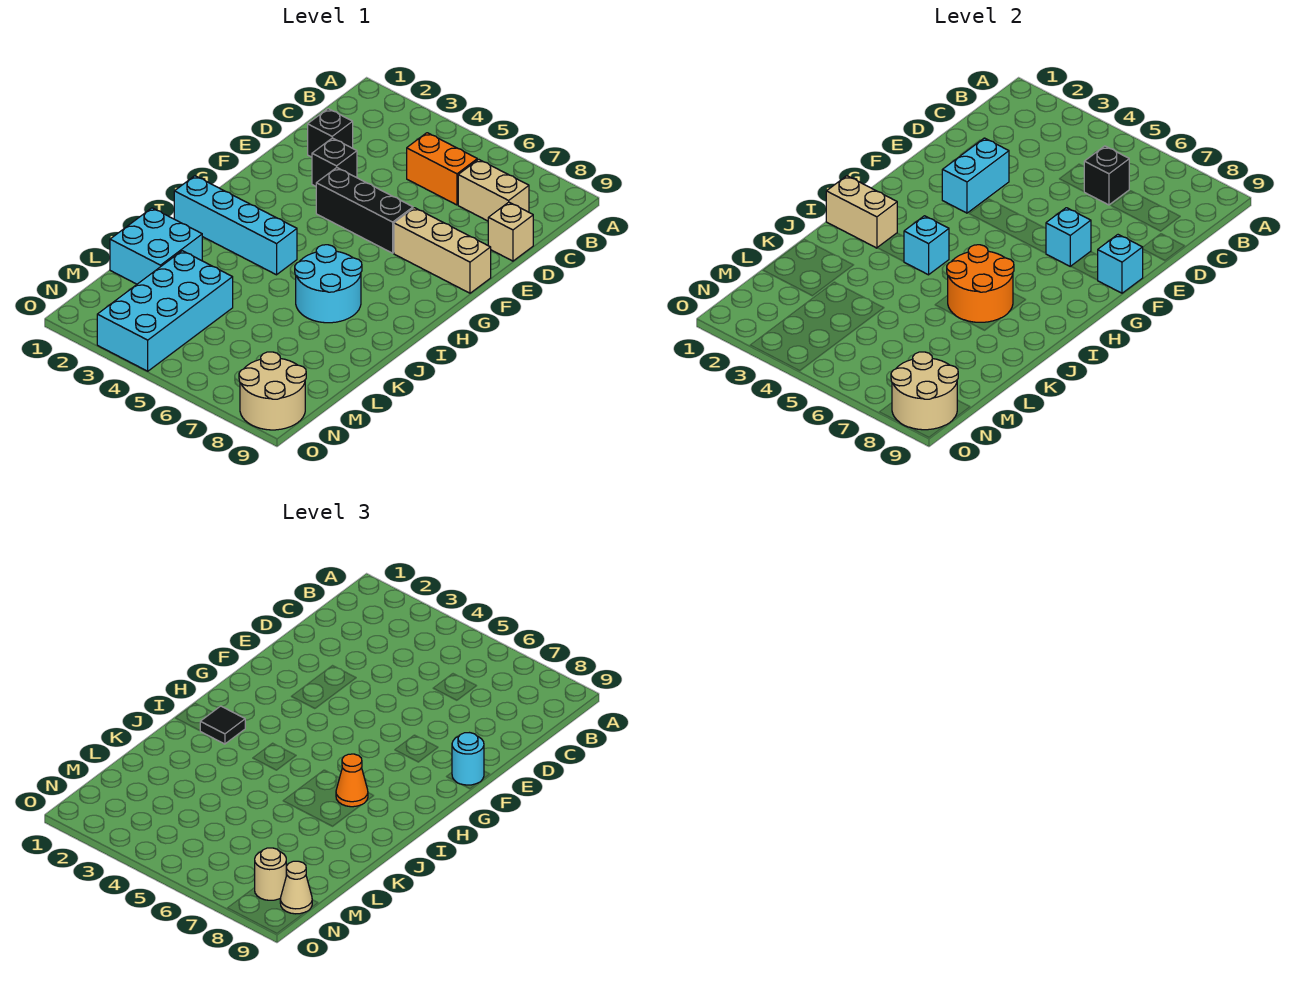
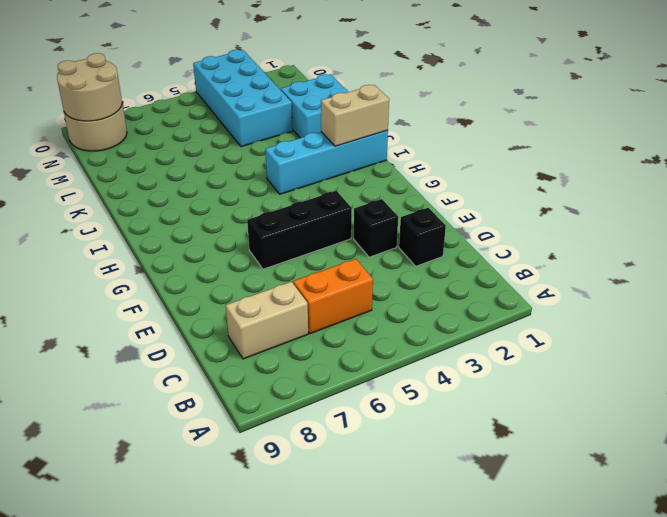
none -> tan brick D9 level 1
none -> tan brick F7:F9 level 1
none -> cyan round brick I6:J7 level 1

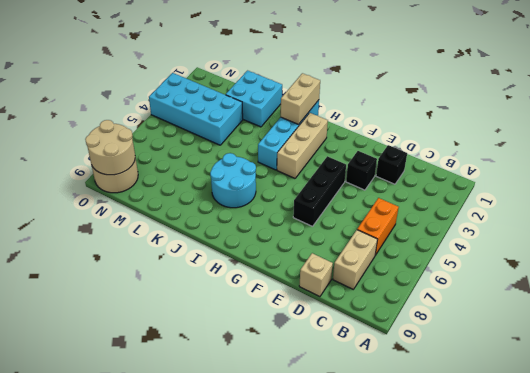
tan brick H2:H4 level 1 -> tan brick F7:F9 level 1
none -> black brick C6 level 2
none -> cyan brick E3:F3 level 2
none -> cyan brick F7 level 2

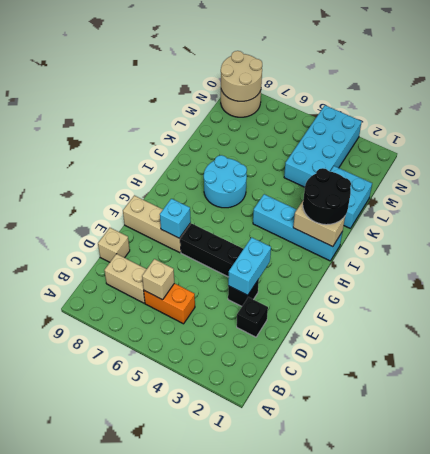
tan brick C6 level 2 -> black brick C6 level 2
black round brick I1:J2 level 3 -> black tile I2 level 3
none -> cyan brick F9 level 2
none -> cyan brick I4 level 2
none -> orange round brick I6:J7 level 2

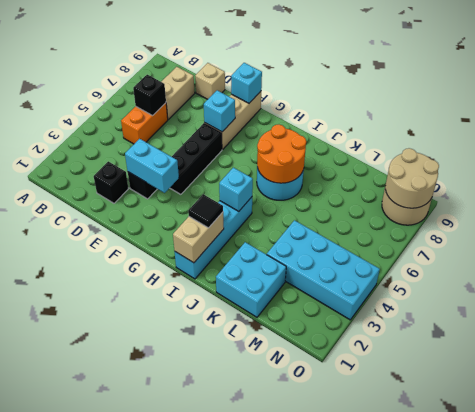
none -> cyan round brick F9 level 3
none -> orange cone I7 level 3
none -> tan round brick N8 level 3

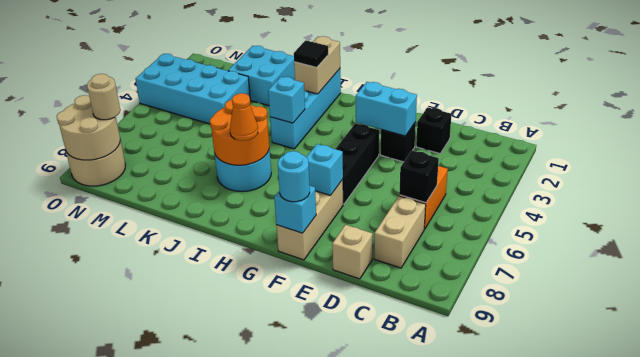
none -> tan cone N9 level 3

